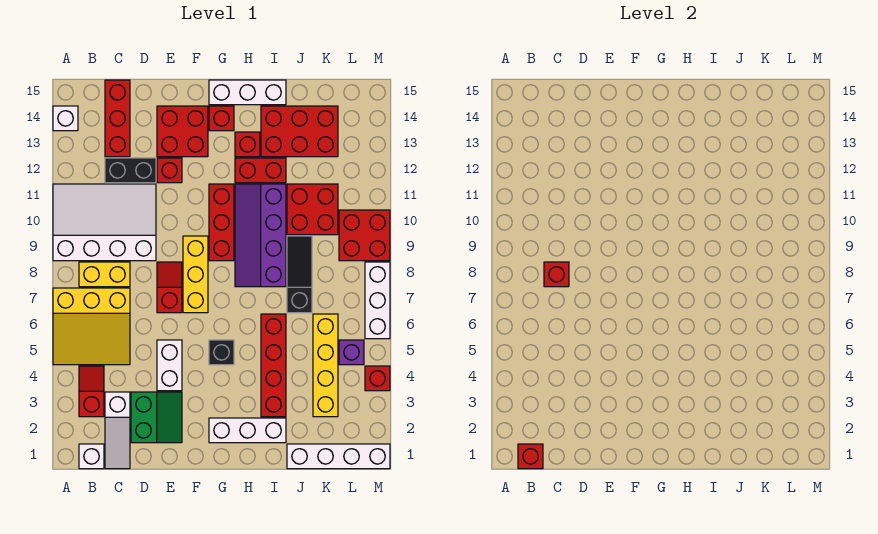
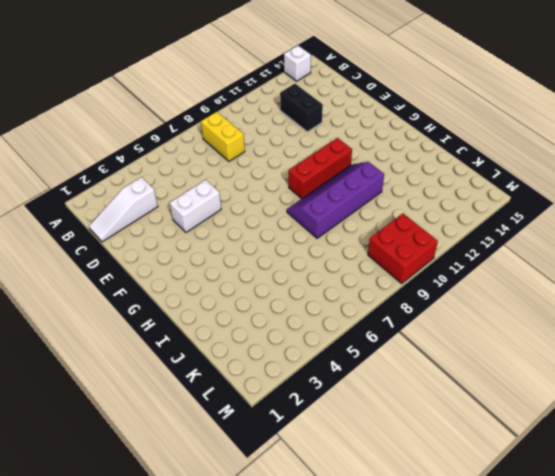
none -> yellow slope A5:C7 level 1 top 7
none -> white slope A9:D11 level 1 top 9
none -> white brick B1 level 1
none -> red slope B3:B4 level 1 top 3

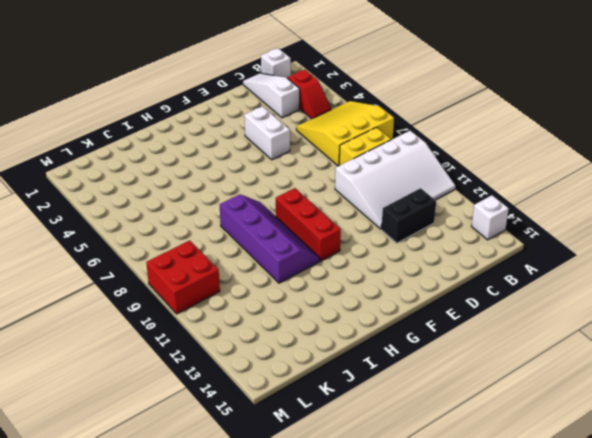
none -> red brick C13:C15 level 1
none -> green slope D2:E3 level 1 top D
none -> red slope E7:E8 level 1 top 7
none -> red brick E12 level 1

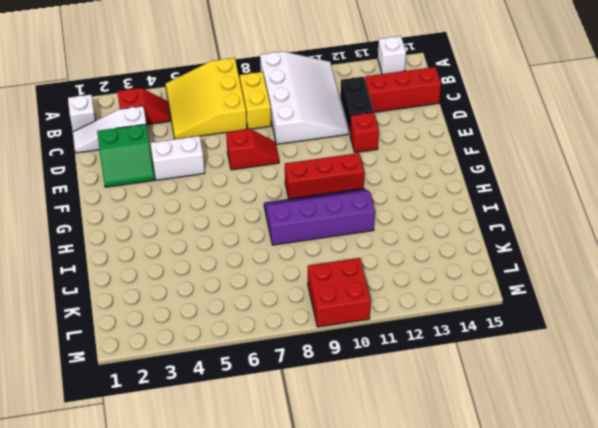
none -> red brick E13:F14 level 1
none -> yellow brick F7:F9 level 1
none -> white brick G2:I2 level 1
none -> black brick G5 level 1

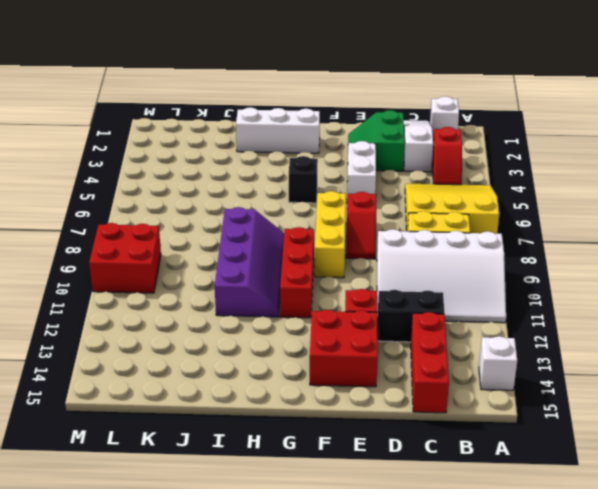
none -> red brick G14 level 1
none -> white brick G15:I15 level 1
none -> red brick H12:I12 level 1
none -> red brick H13 level 1

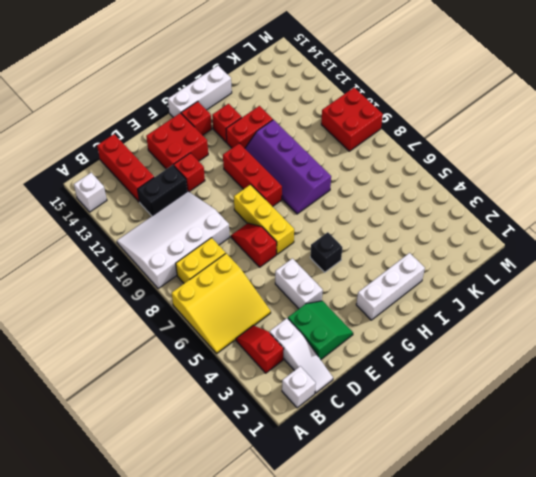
none -> red brick I3:I6 level 1
none -> red brick I13:K14 level 1
none -> white brick J1:M1 level 1
none -> black slope J7:J9 level 1 top 7

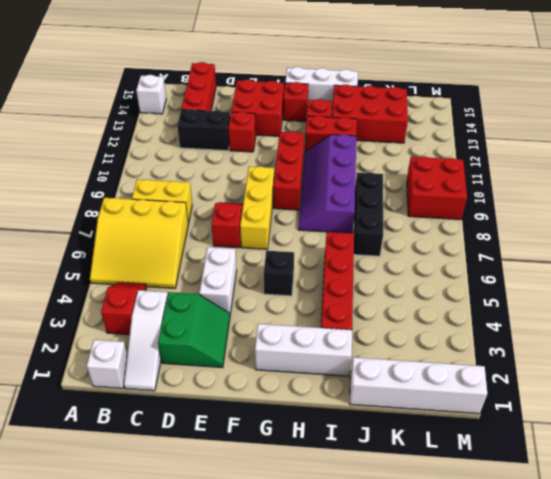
black brick J7:J9 level 1 -> black slope J7:J9 level 1 top 7
none -> white slope A9:D11 level 1 top 9
none -> red brick J10:K11 level 1
none -> yellow brick K3:K6 level 1
none -> purple brick L5 level 1

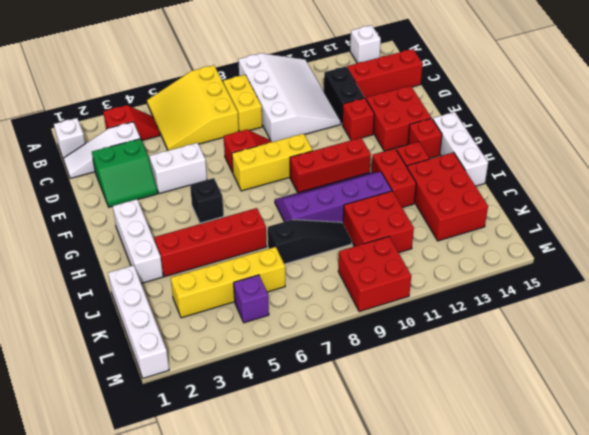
none -> red brick M4 level 1
none -> white brick M6:M8 level 1
none -> red brick B1 level 2
none -> red brick C8 level 2

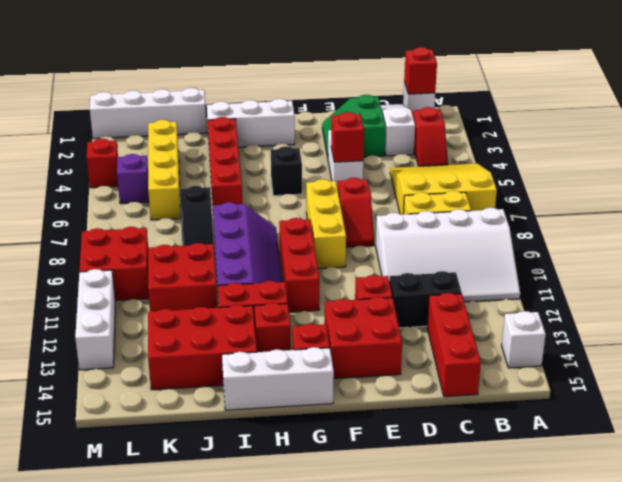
red brick E5 level 2 -> red brick C8 level 2
white brick M11:M13 level 1 -> white brick M6:M8 level 1

